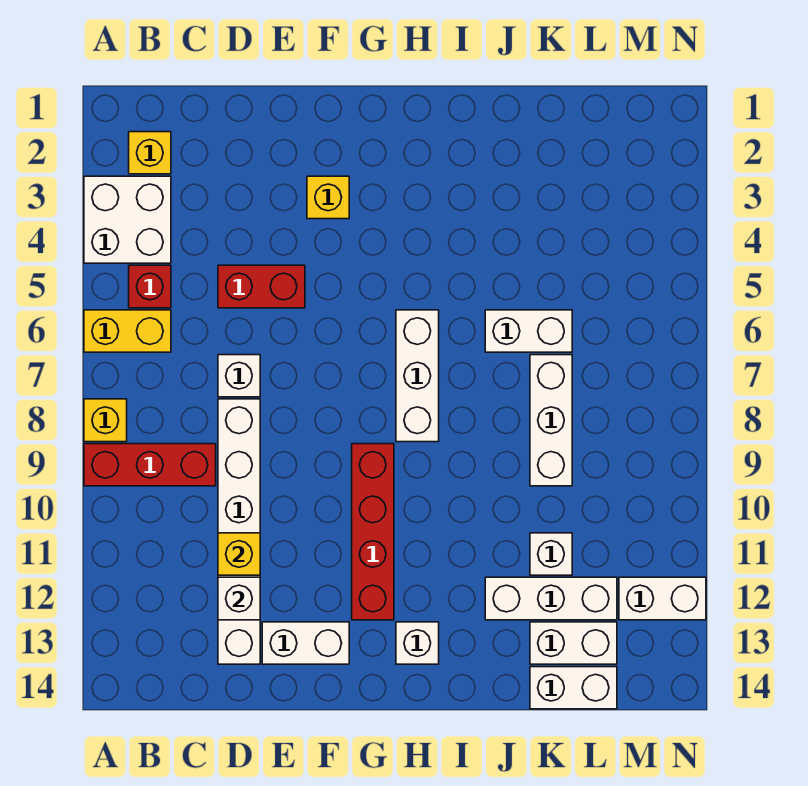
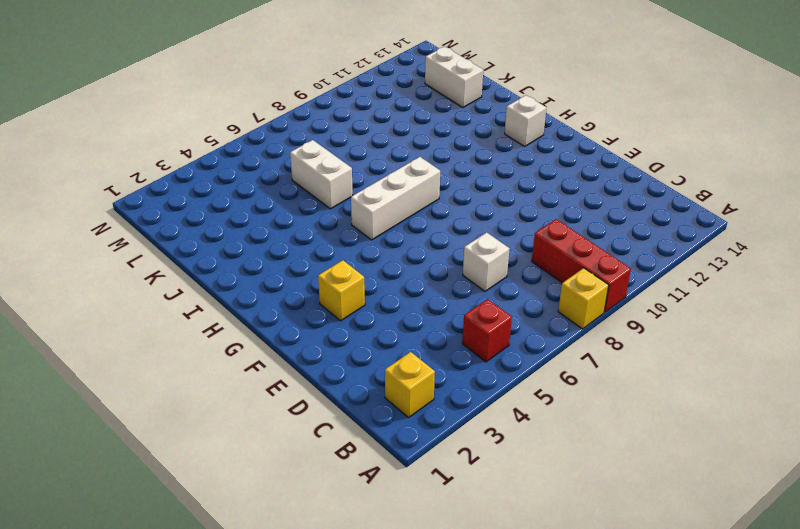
none -> white brick A3:B4 level 1
none -> yellow brick A6:B6 level 1
none -> red brick D5:E5 level 1

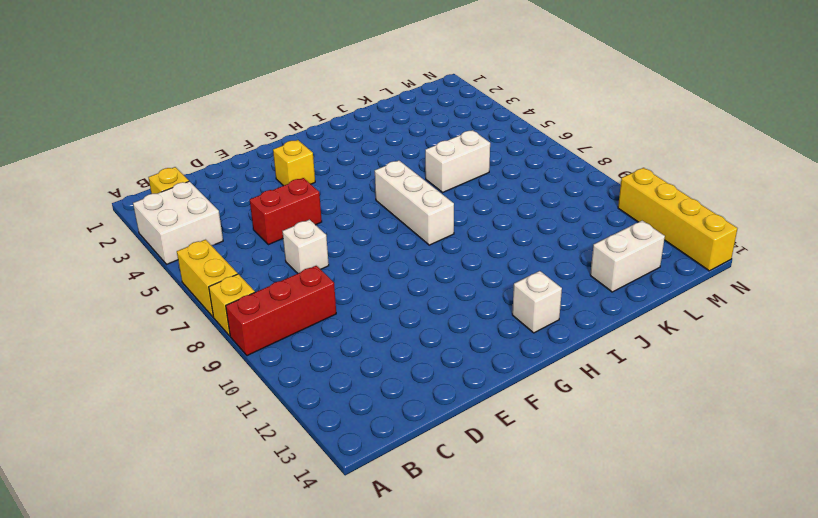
yellow brick A6:A7 level 1 -> yellow brick A6:B6 level 1
yellow brick N11:N14 level 1 -> white brick M12:N12 level 1
none -> red brick B5 level 1
none -> white brick D8:D13 level 1
none -> white brick E13:F13 level 1

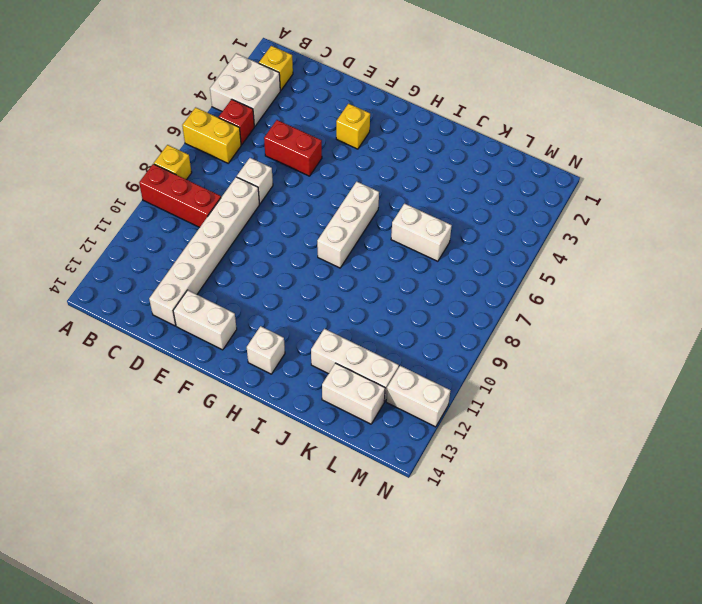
none -> red brick G9:G12 level 1
none -> white brick K7:K9 level 1
none -> white brick K11 level 1

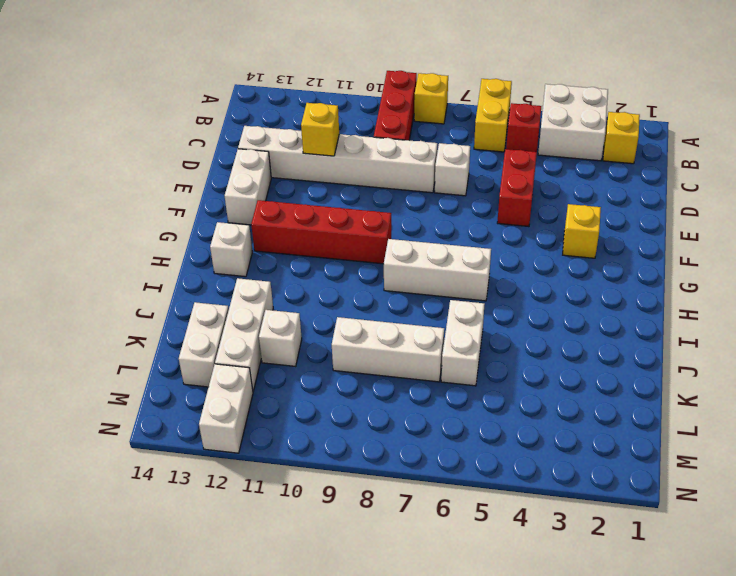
none -> white brick K14:L14 level 1
none -> white brick D12 level 2

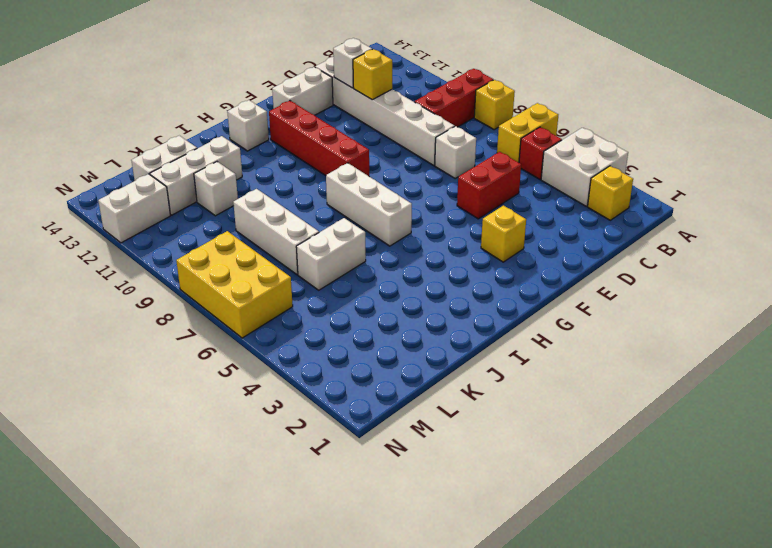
yellow brick M6:N8 level 1 -> none
none -> white brick K14:L14 level 1

